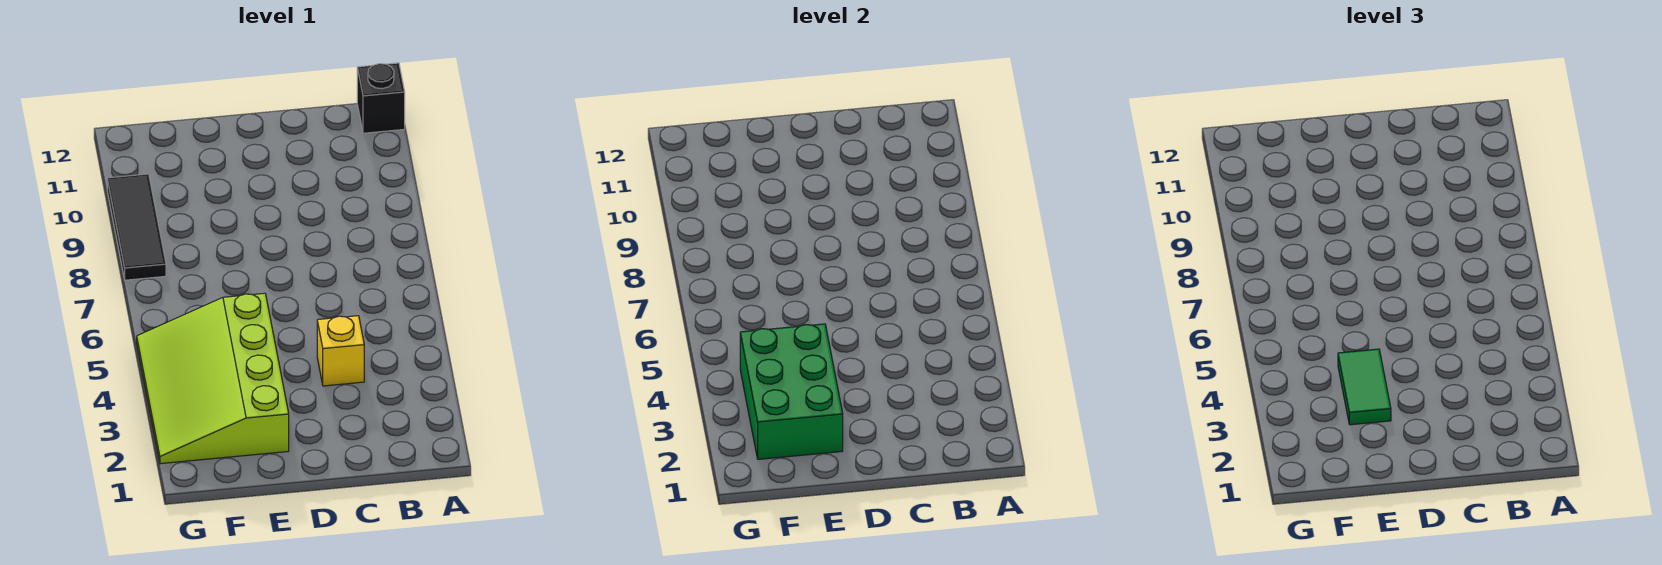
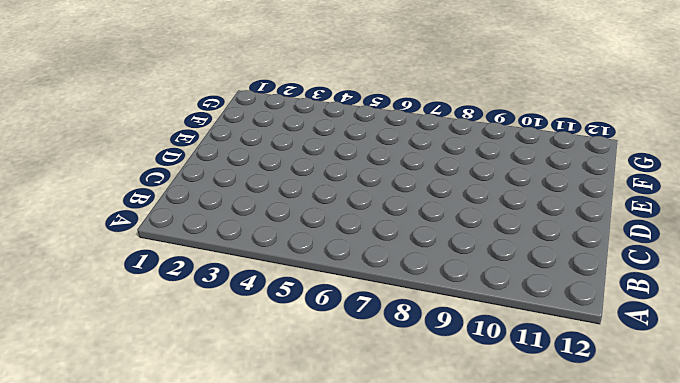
none -> black brick A12 level 1
none -> yellow brick C4 level 1

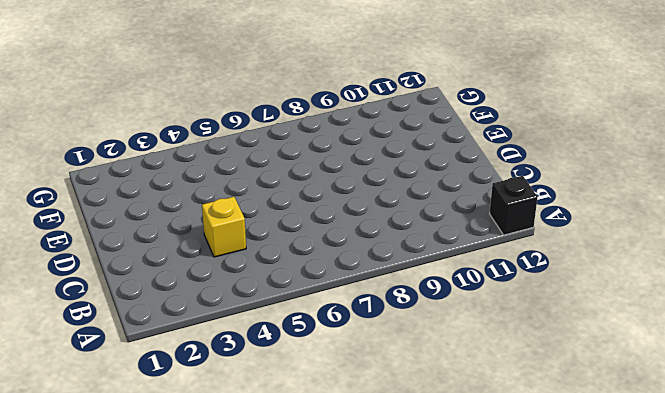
none -> lime slope E2:G5 level 1 top E
none -> black tile G8:G10 level 1

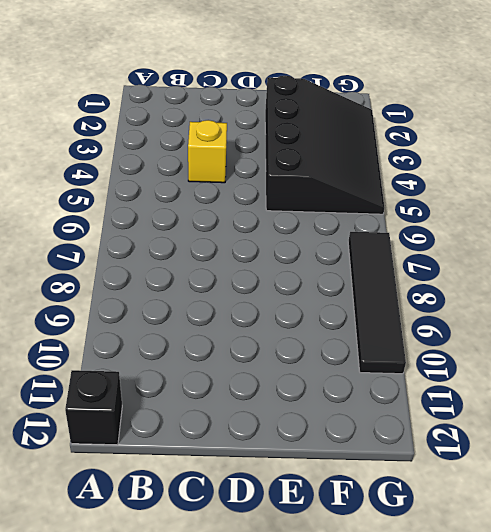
black slope E2:G5 level 1 top E -> lime slope E2:G5 level 1 top E
black tile G7:G10 level 1 -> black tile G8:G10 level 1
none -> green brick E2:F4 level 2
none -> green tile E3:E4 level 3

